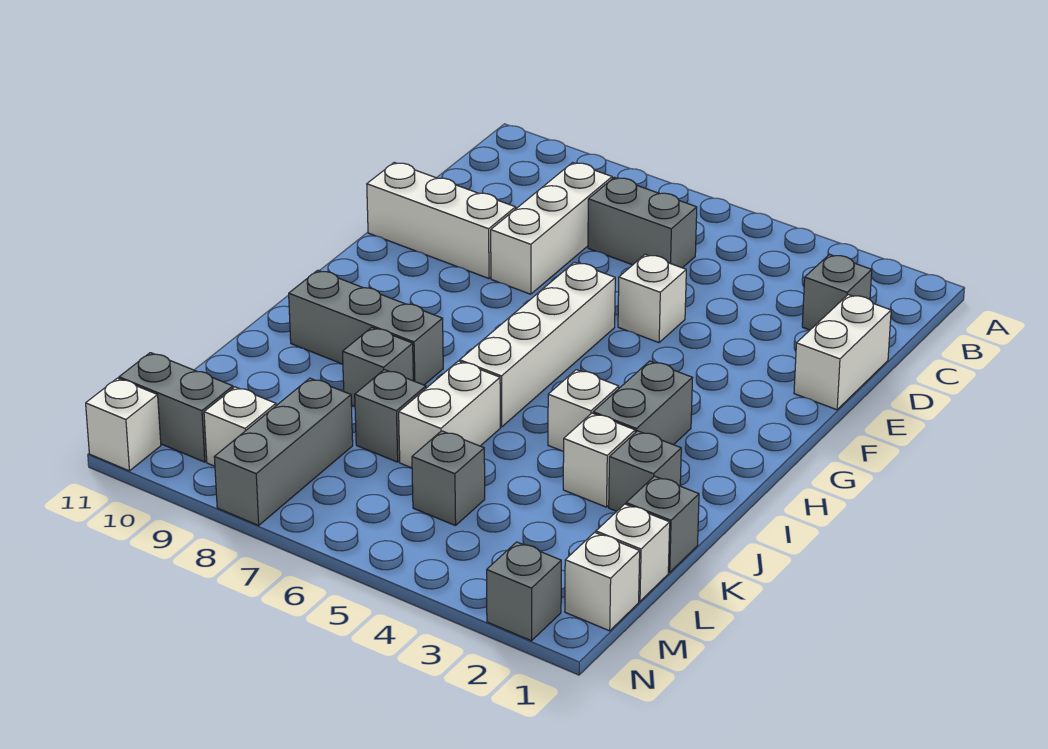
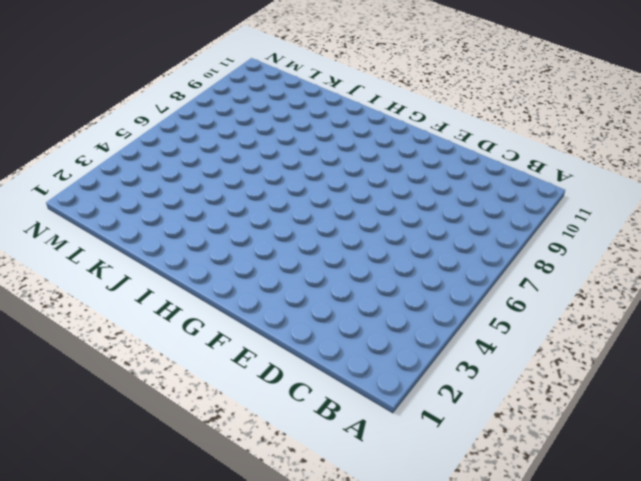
none -> grey brick C2 level 1
none -> grey brick C6:C7 level 1
none -> white brick C8:E8 level 1

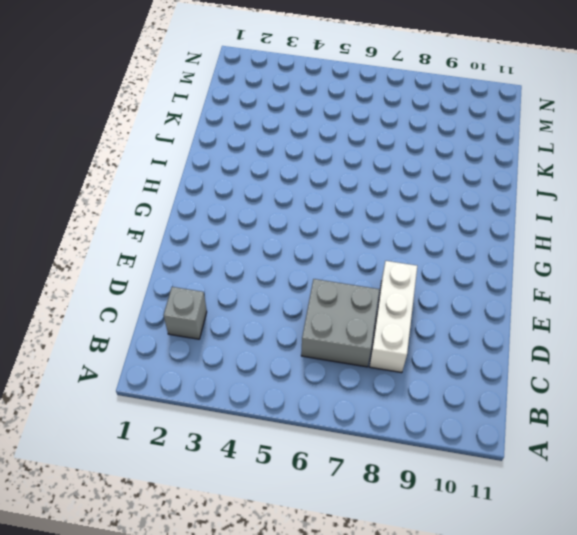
grey brick C6:D7 level 1 -> grey brick C6:C7 level 1
none -> white brick D1:E1 level 1
none -> white brick E5 level 1
none -> white brick E9:E11 level 1

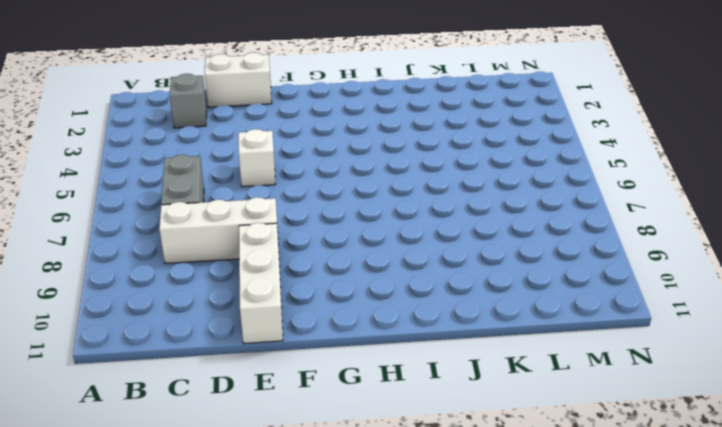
none -> white brick F6:I6 level 1
none -> grey brick H3:I3 level 1
none -> white brick I4 level 1

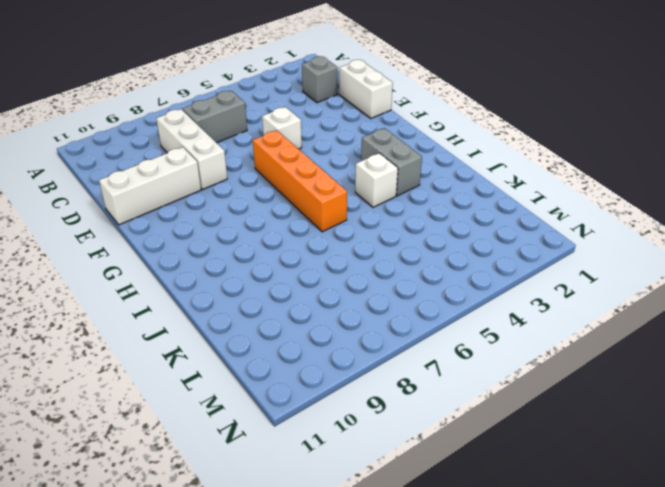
orange brick F6:I6 level 1 -> white brick F6:I6 level 1
none -> grey brick I8:I10 level 1
none -> grey brick J2 level 1
none -> white brick J3 level 1

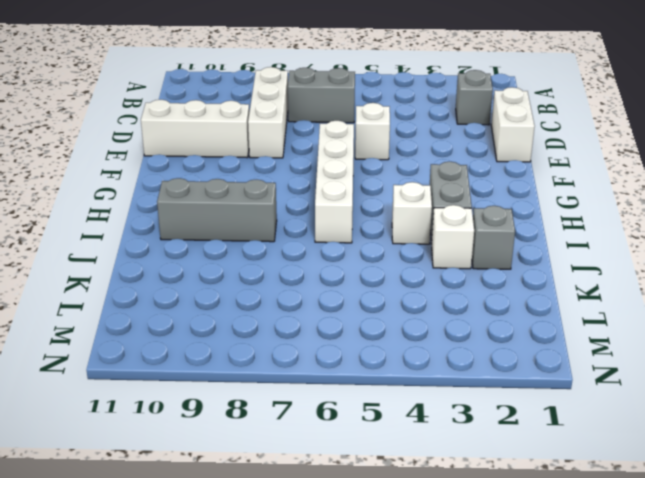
none -> white brick J6:K6 level 1
none -> grey brick J8 level 1
none -> grey brick K1 level 1

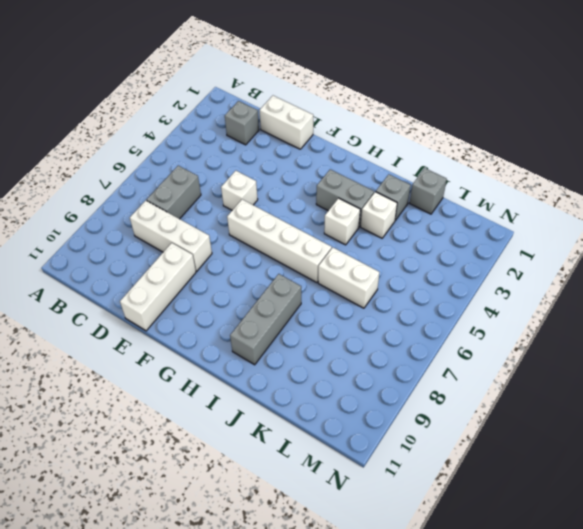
none -> grey brick J8 level 1
none -> grey brick K7 level 1
none -> white brick L1 level 1

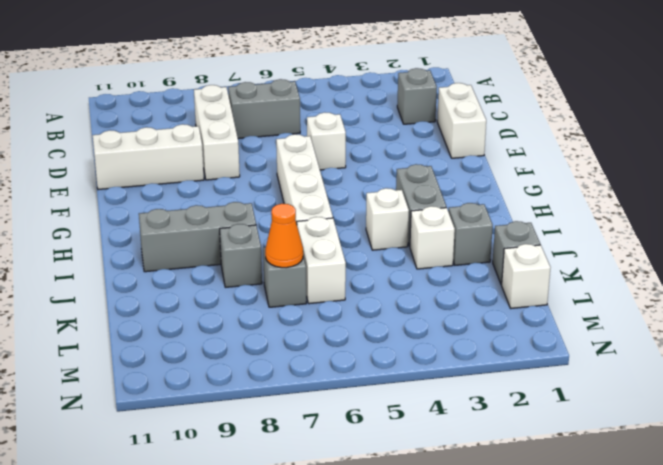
orange cone K7 level 2 -> none
none -> grey brick L5 level 1
none -> grey brick L8:N8 level 1
none -> white brick M1 level 1

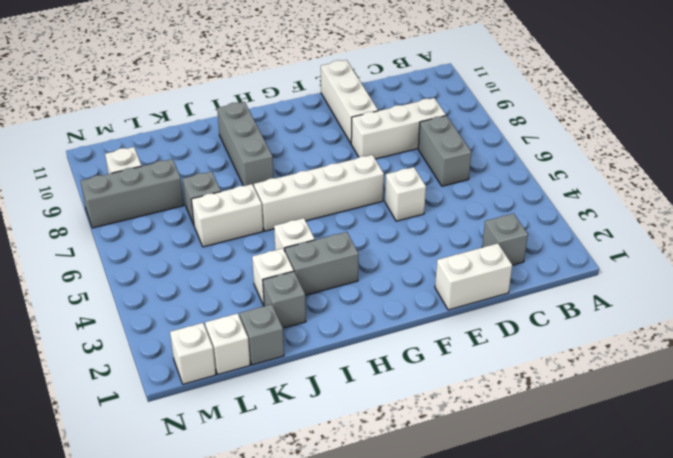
none -> grey brick J8 level 1
none -> grey brick L5 level 1
none -> grey brick M10:M11 level 1

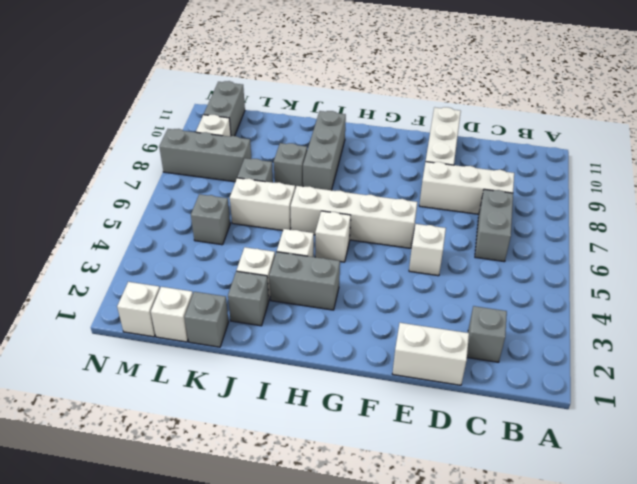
white brick H5 level 1 -> white brick N11 level 1
none -> grey brick N2 level 1

